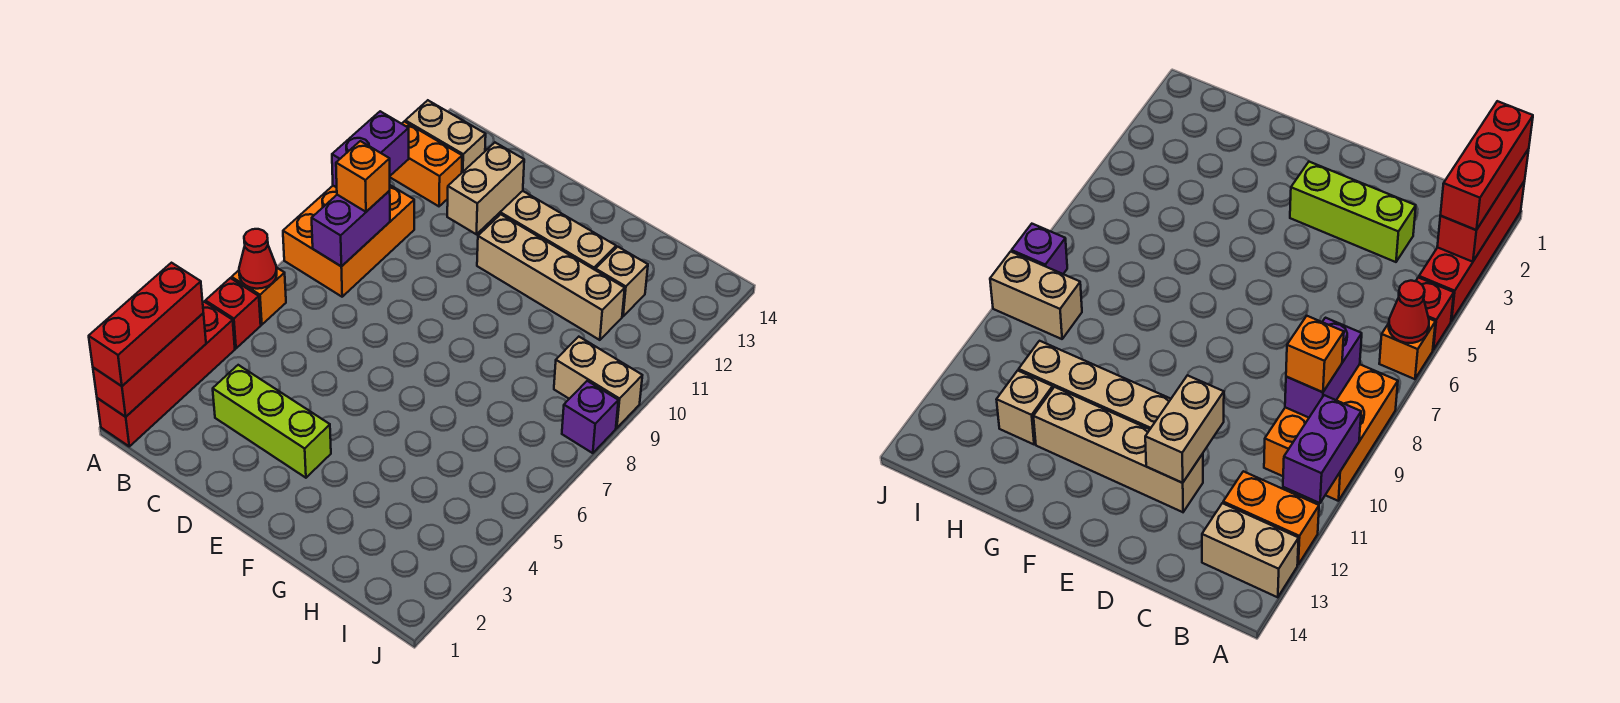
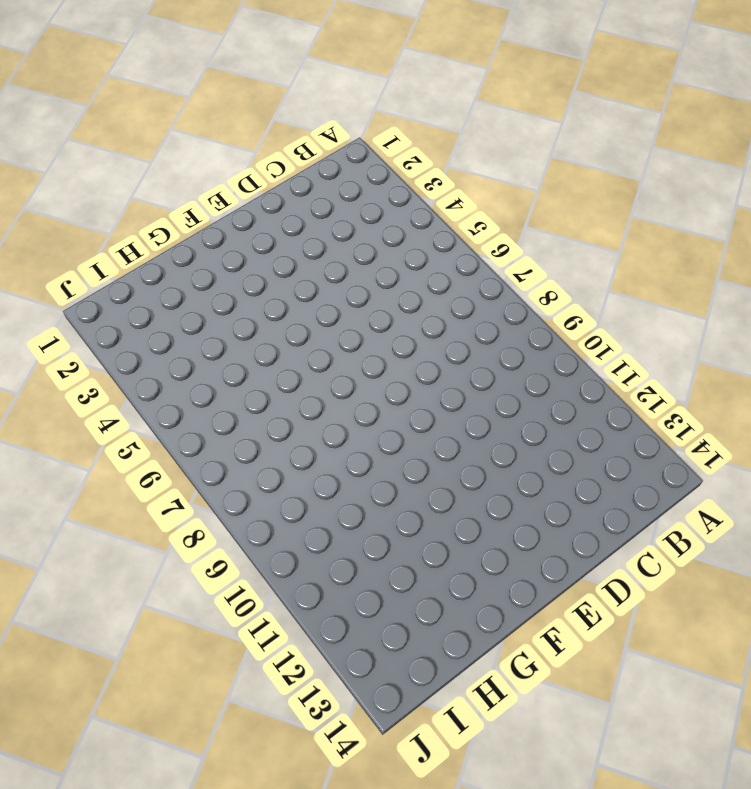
none -> red brick A1:A4 level 1
none -> red brick A5 level 1
none -> orange brick A6 level 1

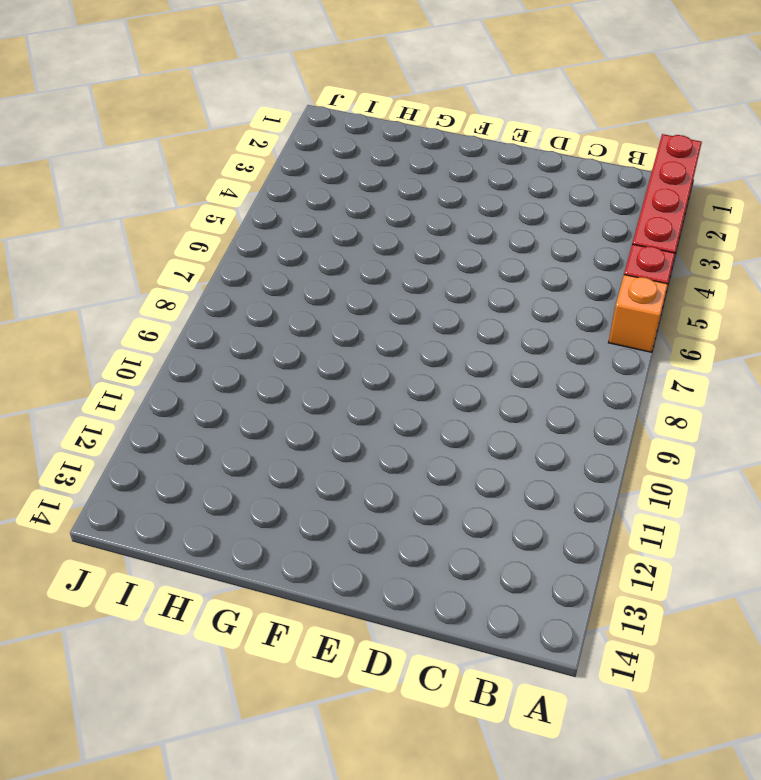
none -> orange brick A8:B10 level 1
none -> orange brick A12:B12 level 1
none -> tan brick A13:B13 level 1

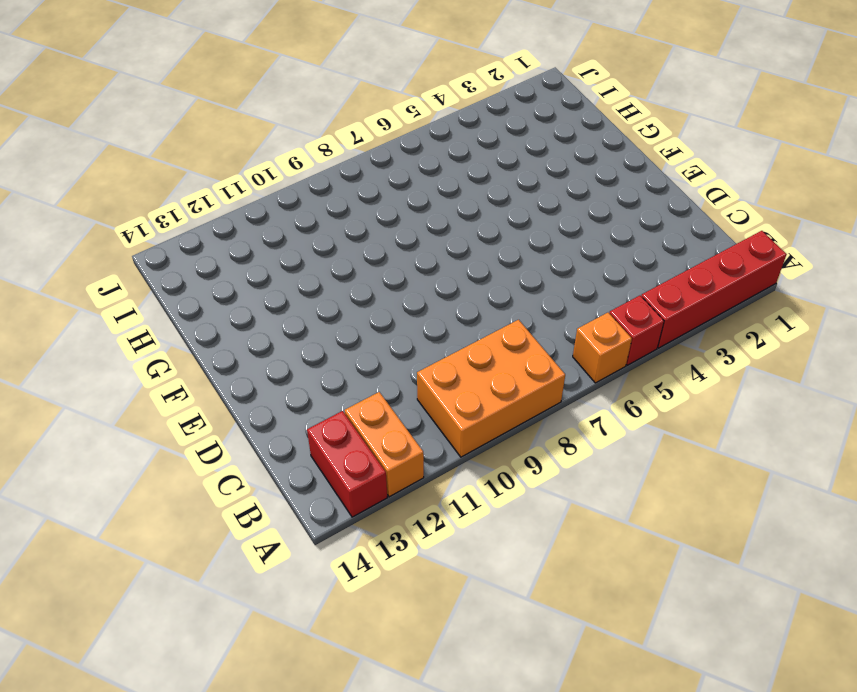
red brick A13:B13 level 1 -> tan brick A13:B13 level 1
none -> lime brick C3:E3 level 1
none -> tan brick D12:G12 level 1
none -> tan brick E11:H11 level 1

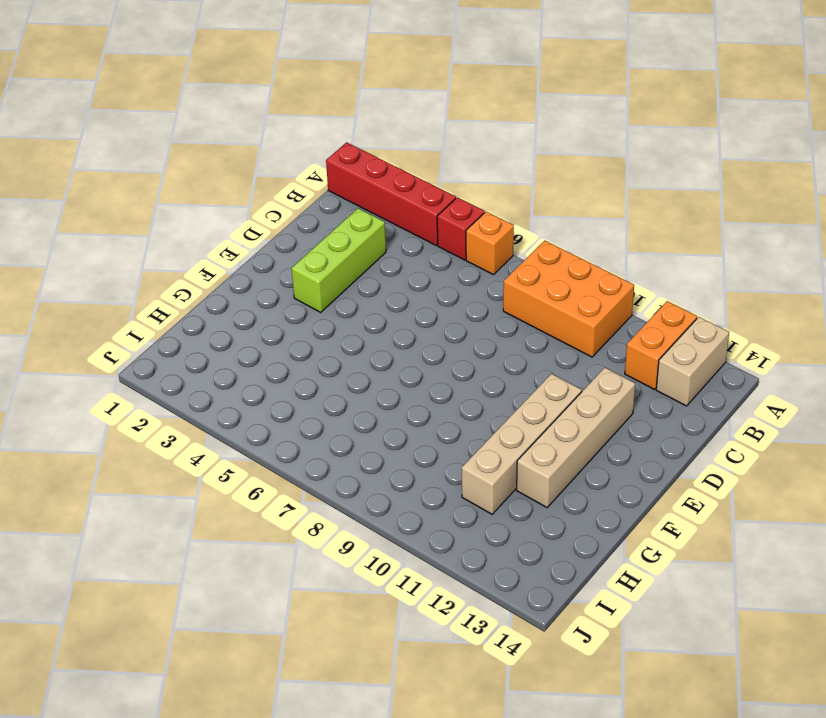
none -> tan brick H12 level 1
none -> tan brick I9:J9 level 1
none -> purple brick J8 level 1

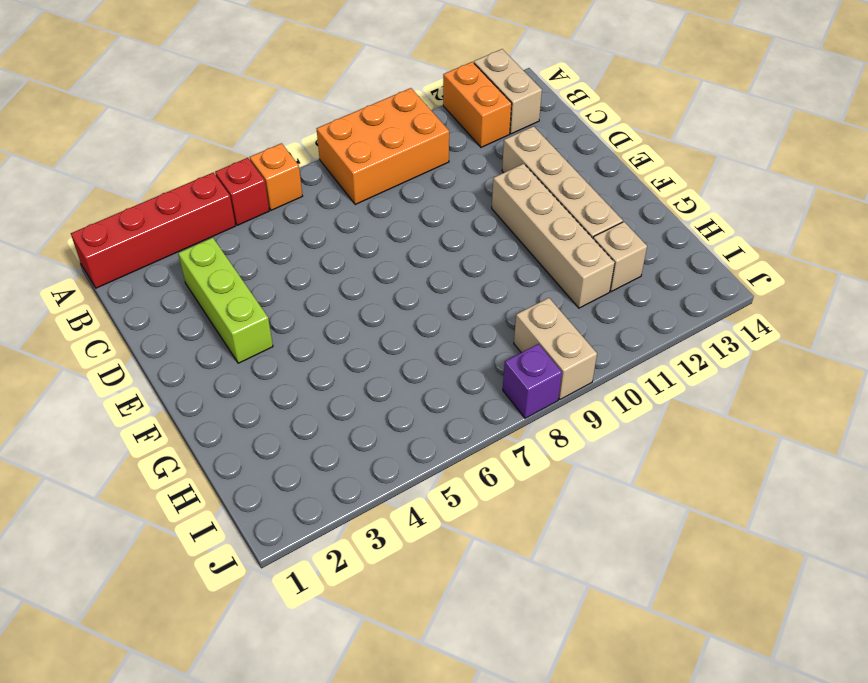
none -> red brick A1:A3 level 2
none -> red cone A6 level 2
none -> purple brick A10:A11 level 2

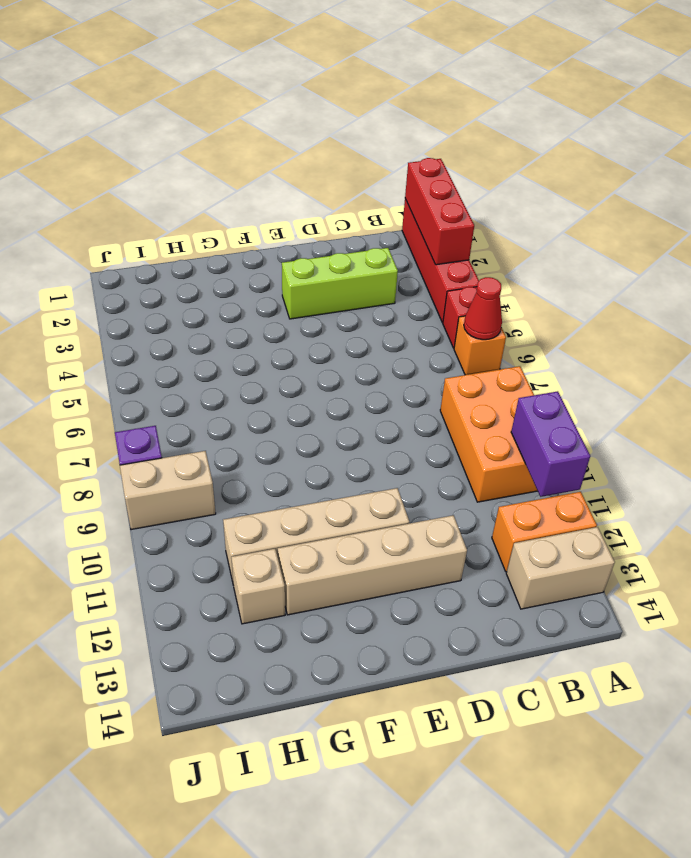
none -> purple brick B8:B9 level 2
none -> tan brick D11:D12 level 2
none -> red brick A1:A3 level 3

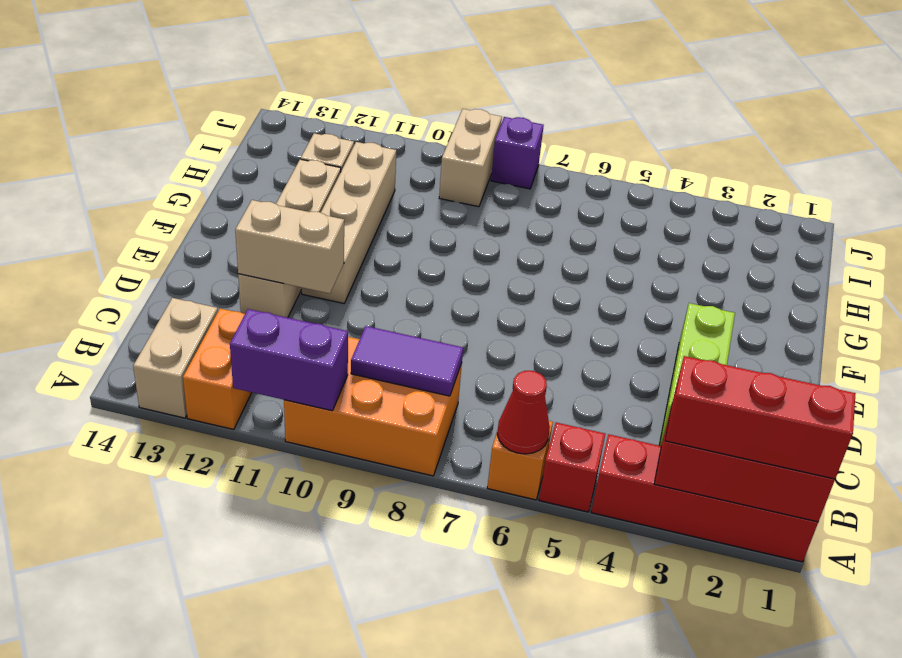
purple tile B8:B9 level 2 -> purple brick B8:B9 level 2
none -> orange brick B9 level 3

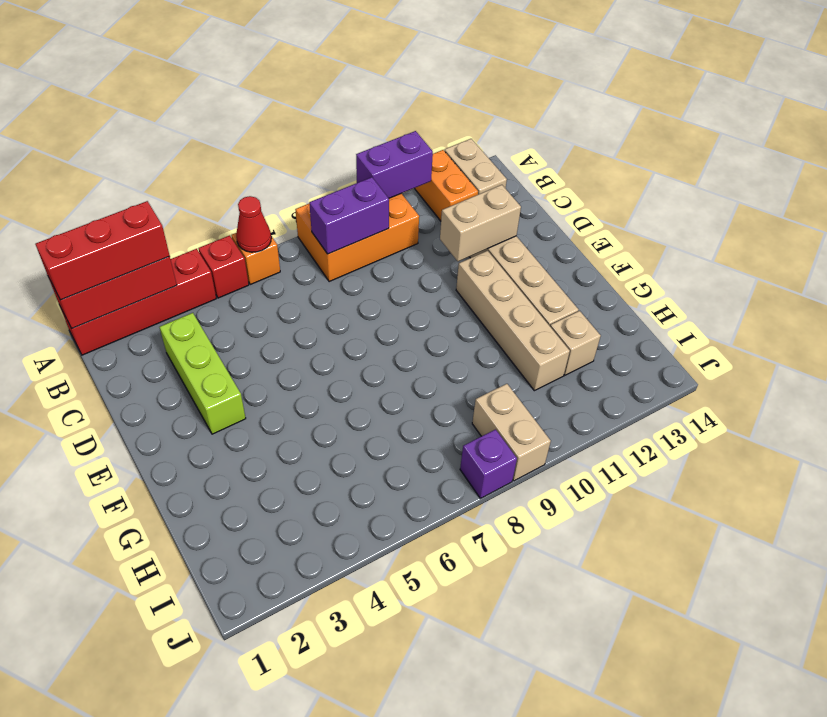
none -> orange brick B9 level 3

